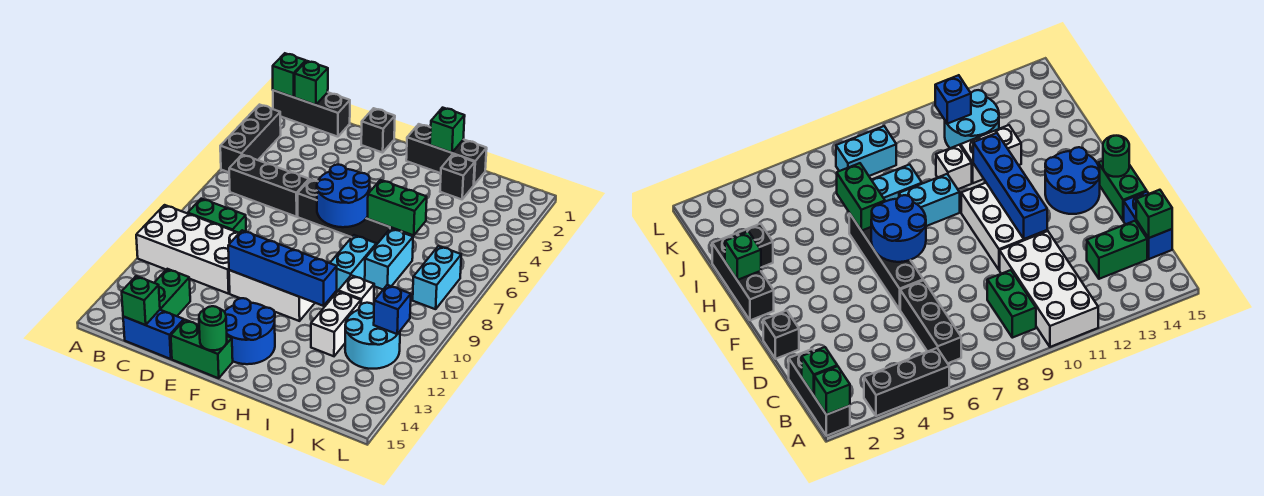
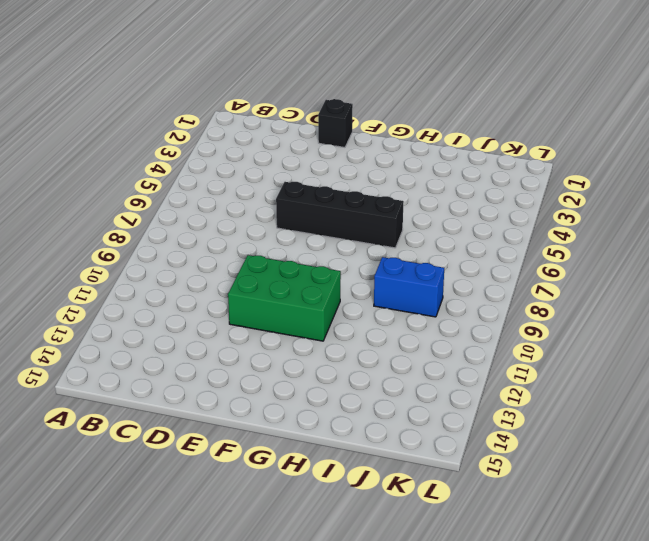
green brick E10:G11 level 1 -> white brick E10:G11 level 1
blue brick I9:J9 level 1 -> blue brick C15:D15 level 1
none -> black brick A1:C1 level 1
none -> black brick A3:A5 level 1
none -> white brick A10:D11 level 1

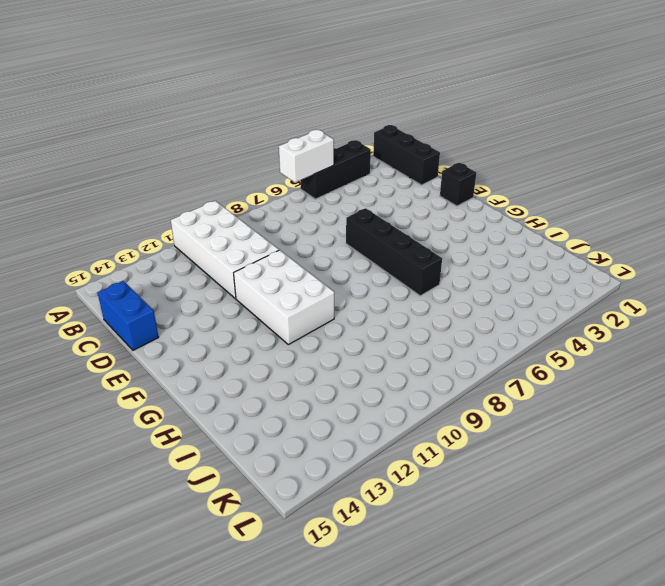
white brick A5:A6 level 2 -> white brick I11:I12 level 1
none -> black brick B6:D6 level 1
none -> green brick B9:C9 level 1
none -> green brick C13:C14 level 1

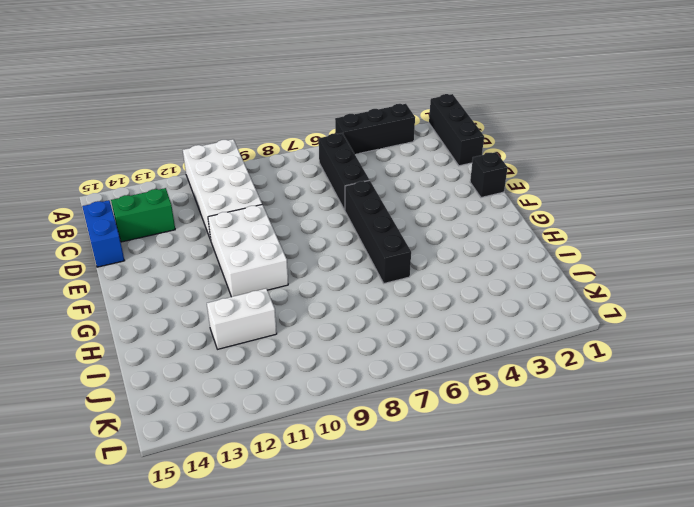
none -> green brick B9:C9 level 1
none -> green brick E15:F15 level 1
none -> blue round brick F13:G14 level 1

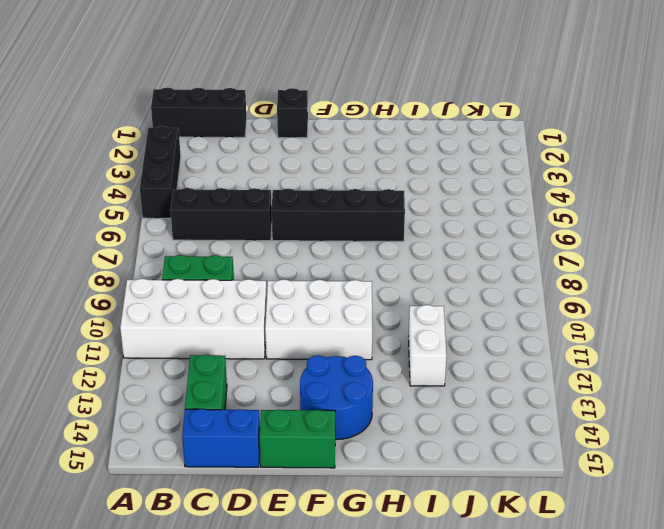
none -> black brick G1:I1 level 1
none -> cyan brick H8:H9 level 1
none -> black brick I2 level 1

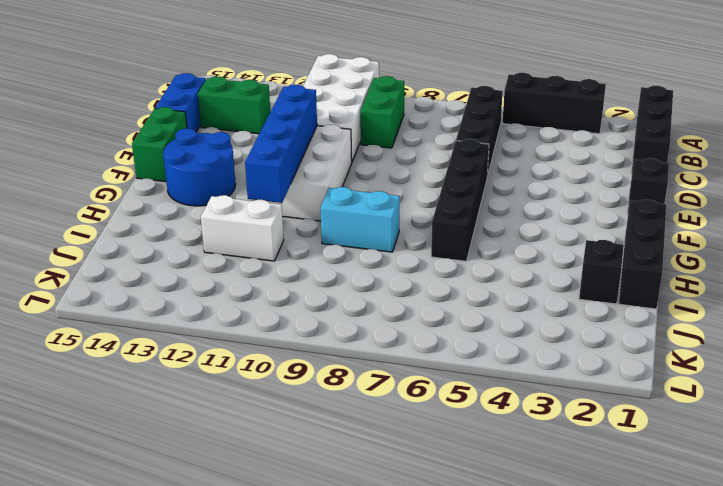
none -> cyan brick I7:I8 level 1
none -> white brick I10 level 1
none -> cyan round brick J11:K12 level 1

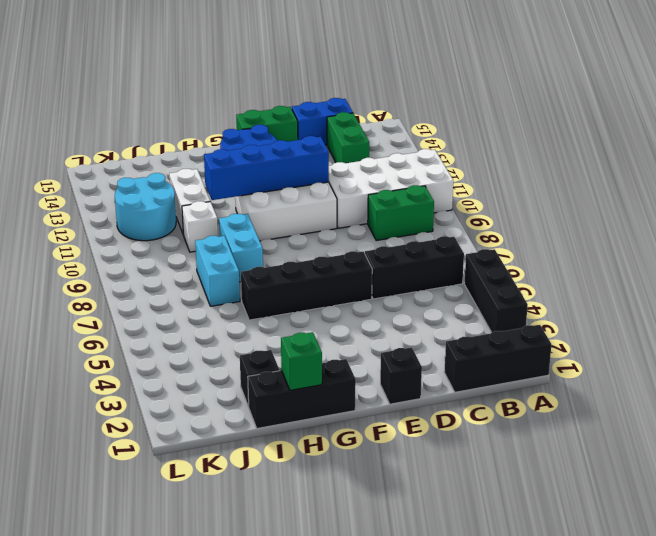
none -> cyan brick K7:K8 level 1
none -> green brick A1 level 2
none -> green brick B1 level 2

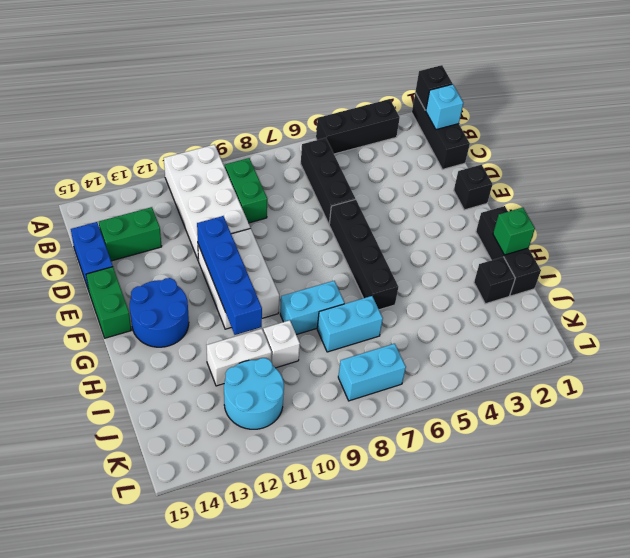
black brick A1 level 2 -> green brick A1 level 2
cyan brick B1 level 2 -> green brick B1 level 2
none -> green brick C15 level 2
none -> blue round brick F6:G7 level 2
none -> green round brick F15 level 2

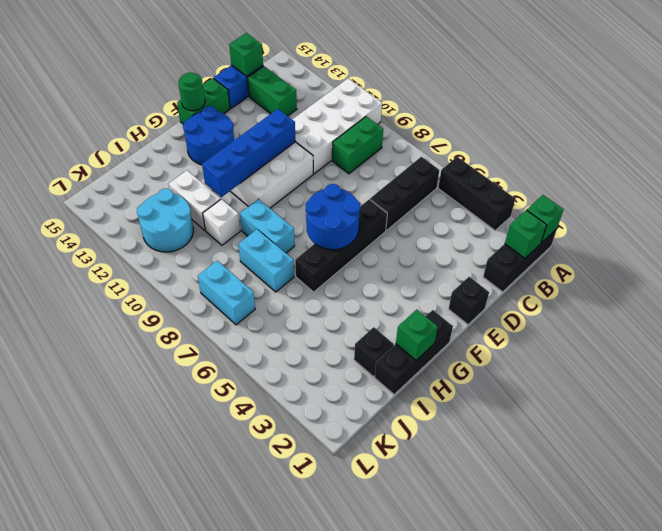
none -> green brick H6:I6 level 2
none -> blue brick K11 level 2

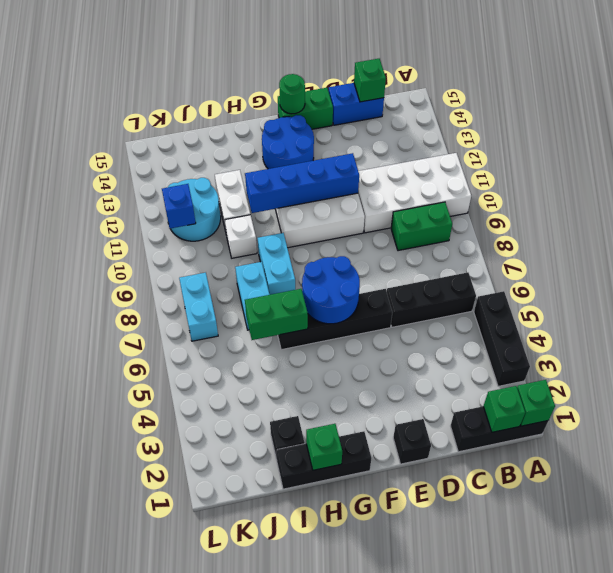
none -> green brick C13:C14 level 1

